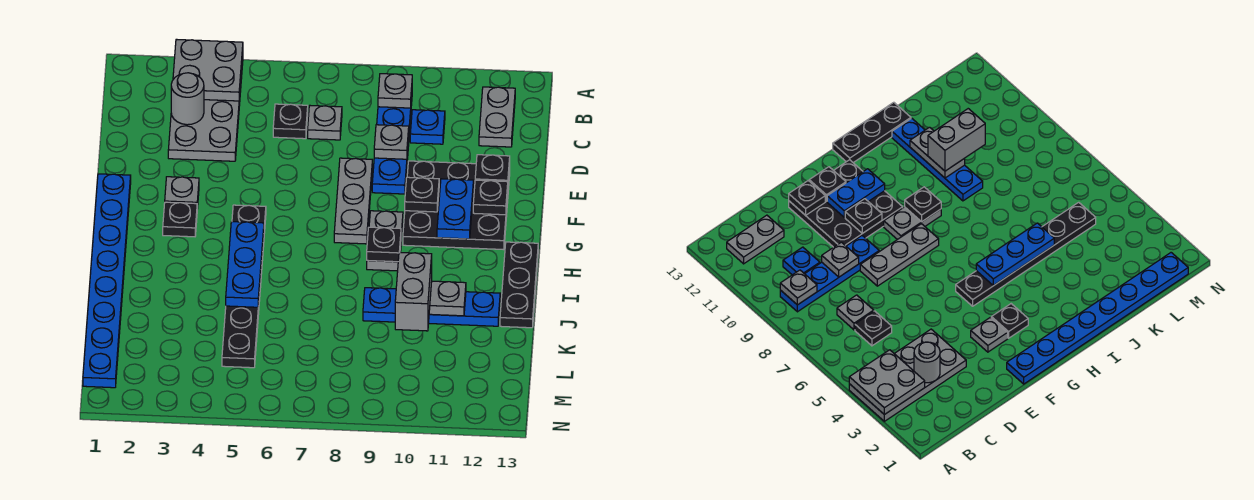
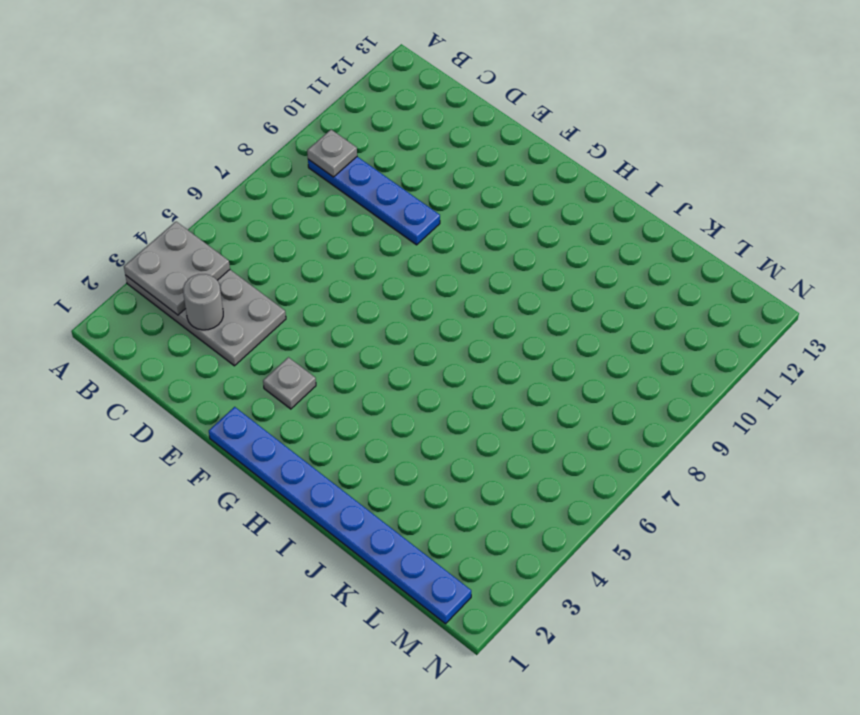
none -> grey plate B12:C12 level 1
none -> black plate C6 level 1
none -> grey plate C7 level 1

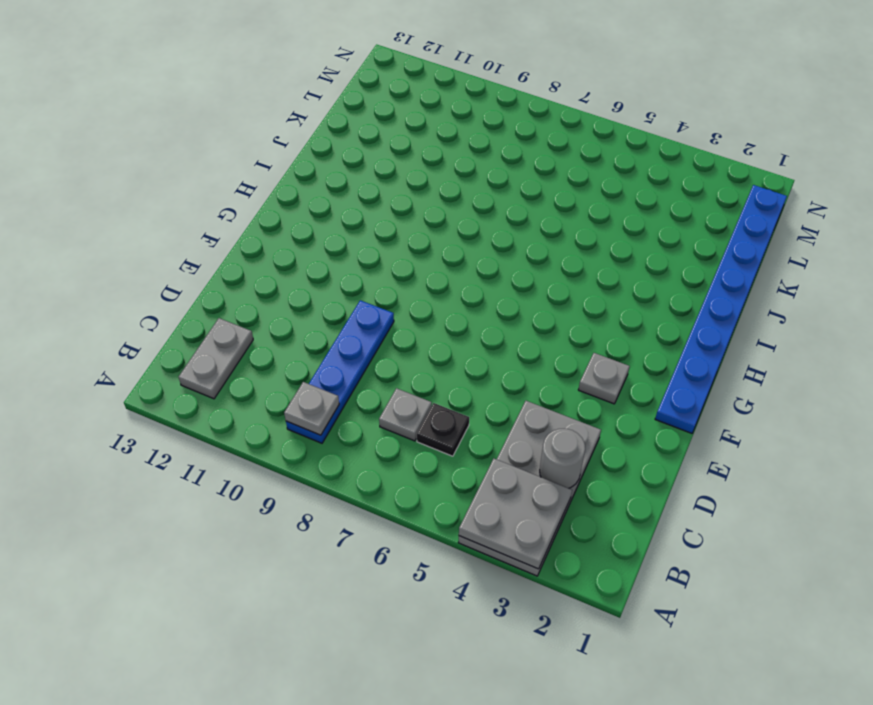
none -> blue plate C10 level 1
none -> grey plate E8:G8 level 1
none -> black plate E10:G12 level 1

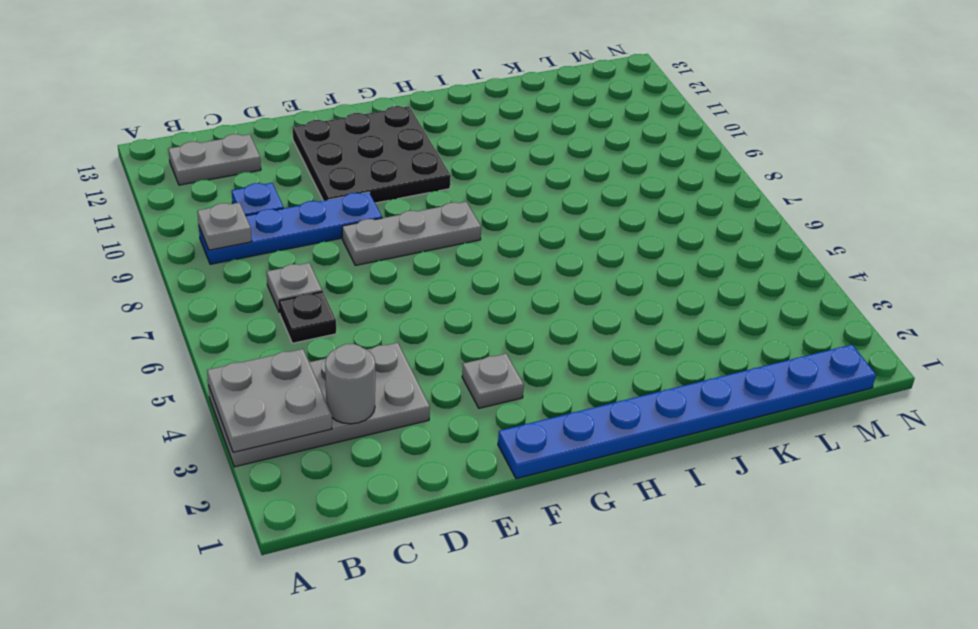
none -> black plate G3 level 1
none -> black plate G5:L5 level 1
none -> grey plate G9:H9 level 1

